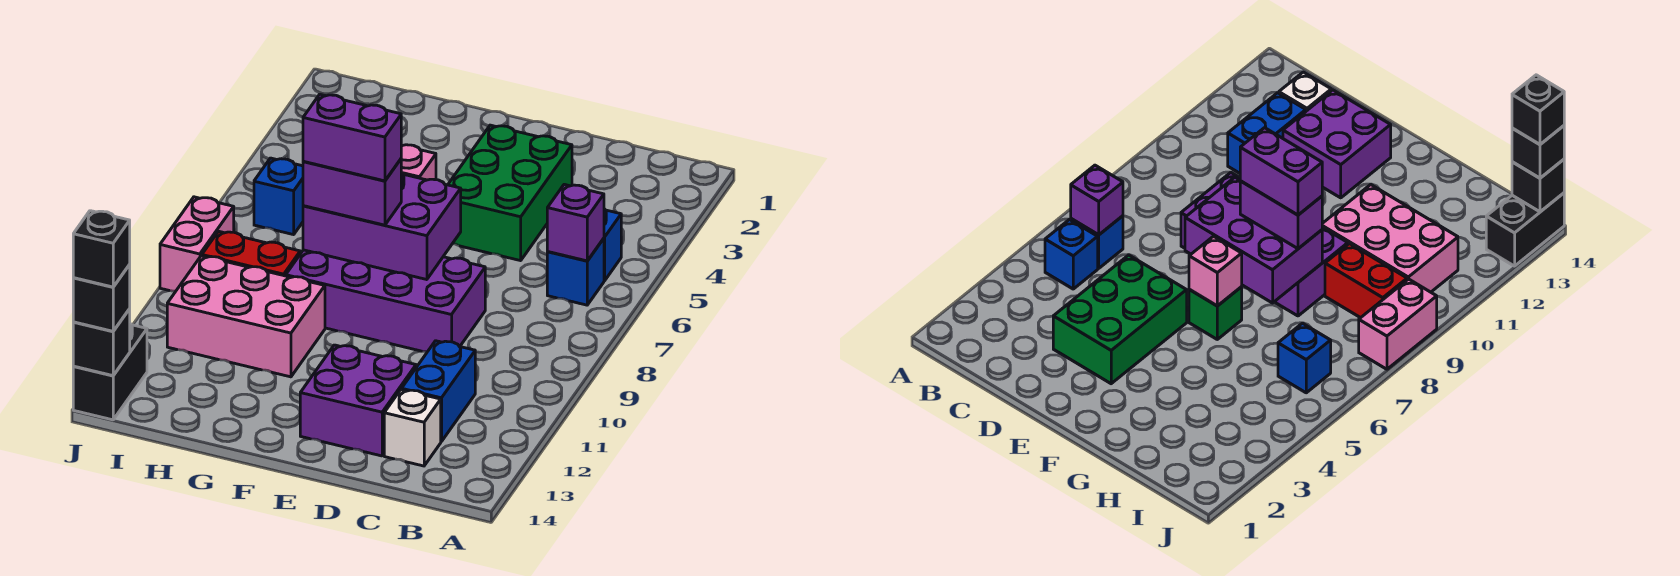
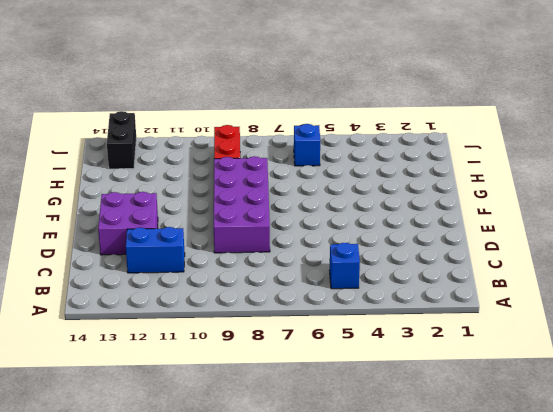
black brick I13:J13 level 1 -> black brick J13:J14 level 1
none -> blue brick B6 level 1
none -> white brick C13 level 1
none -> green brick D3:E5 level 1

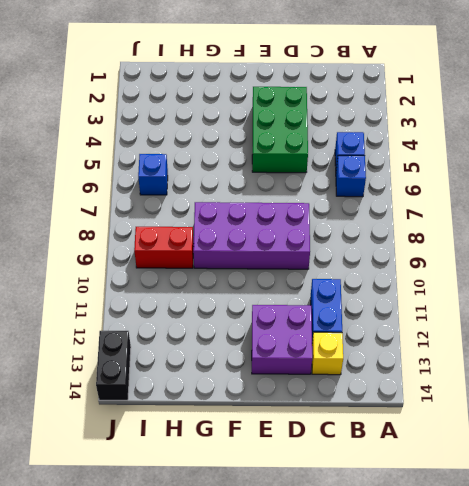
yellow brick C13 level 1 -> white brick C13 level 1
none -> green brick F6 level 1
none -> pink brick G10:I11 level 1
none -> pink brick J8:J9 level 1

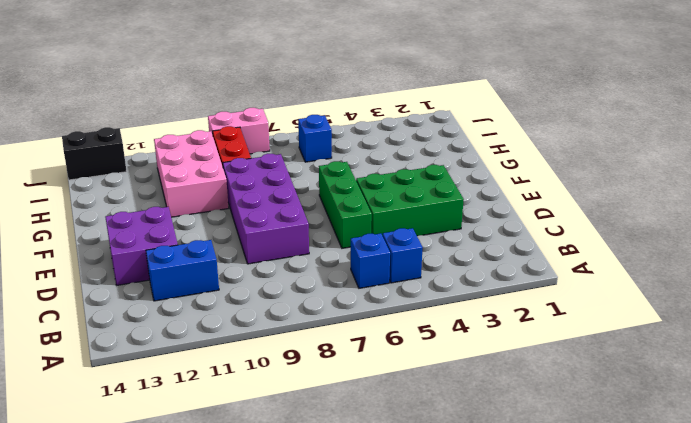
green brick D6:F6 level 1 -> green brick F6 level 1
none -> white brick C13 level 1
none -> purple brick B6 level 2
none -> purple brick E7:G8 level 2

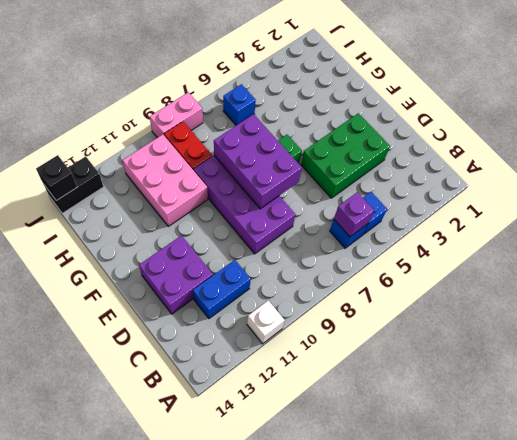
white brick A11 level 1 -> white brick C13 level 1
none -> pink brick F6 level 2
none -> purple brick F8:G8 level 3
none -> black brick J14 level 3

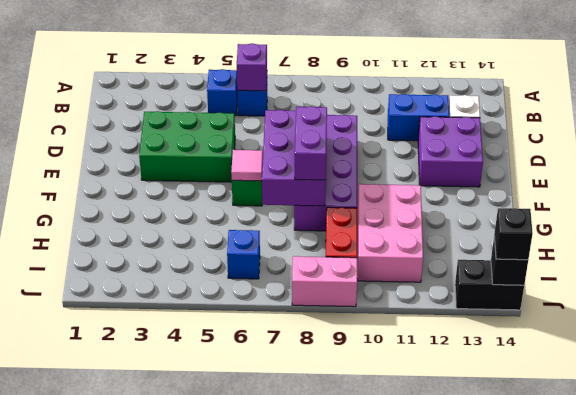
pink tile F6 level 2 -> pink brick F6 level 2
none -> purple brick F8:G8 level 4
none -> black brick J14 level 4

